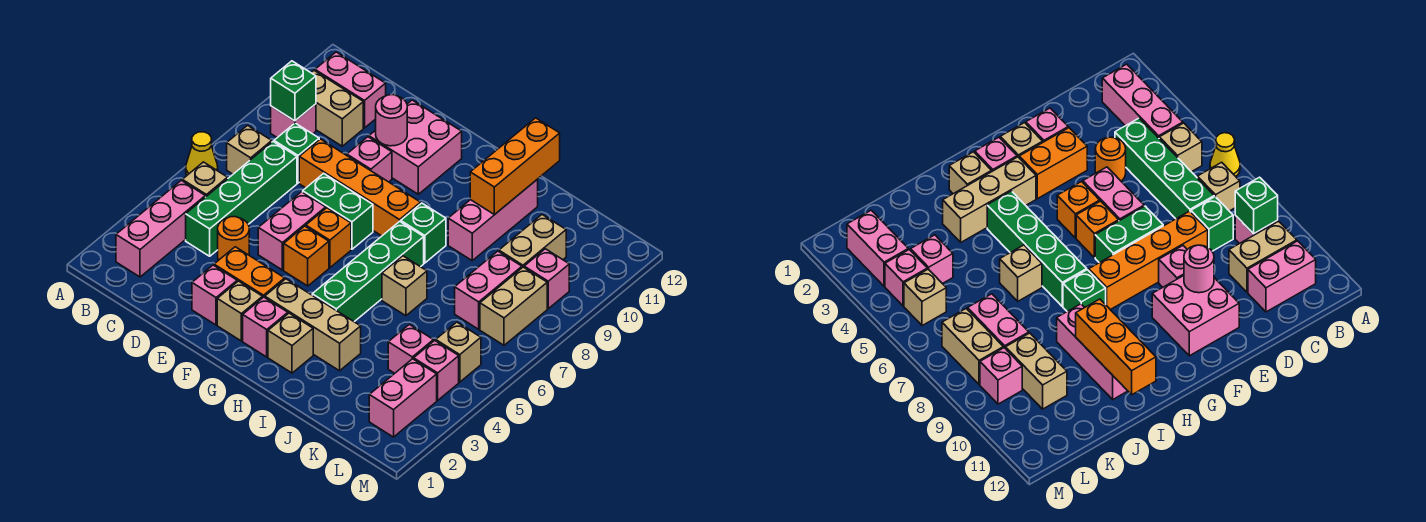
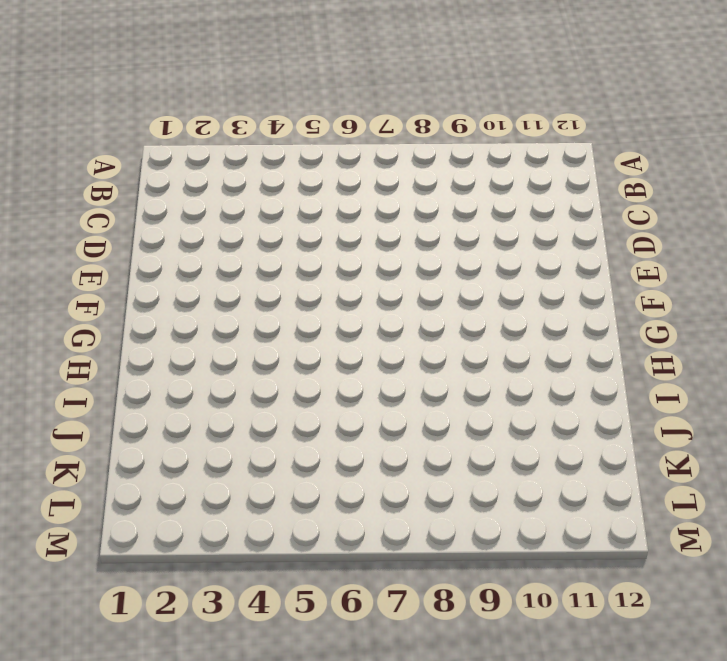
none -> yellow cone A6 level 1
none -> pink brick B2:B4 level 1
none -> tan brick B5 level 1
none -> tan brick B7 level 1

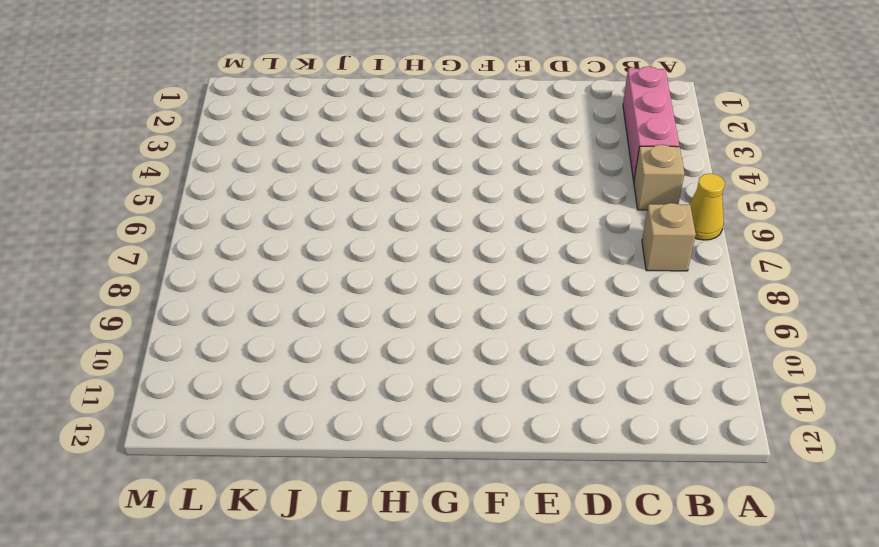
none -> pink brick B9 level 1
none -> tan brick B10:C10 level 1
none -> pink brick B11:C11 level 1
none -> green brick C4:C7 level 1

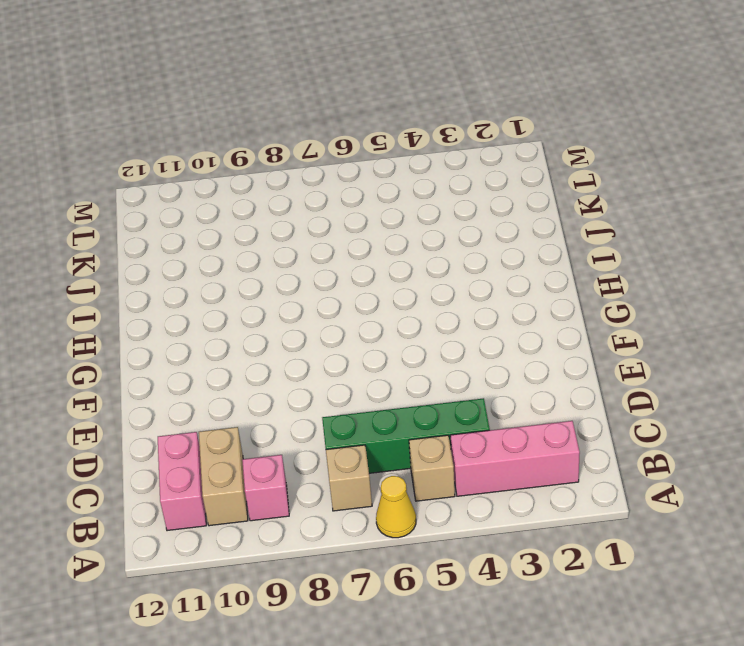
none -> green brick C8 level 1
none -> orange round brick D4 level 1
none -> orange brick D8:G8 level 1
none -> pink brick E2 level 1

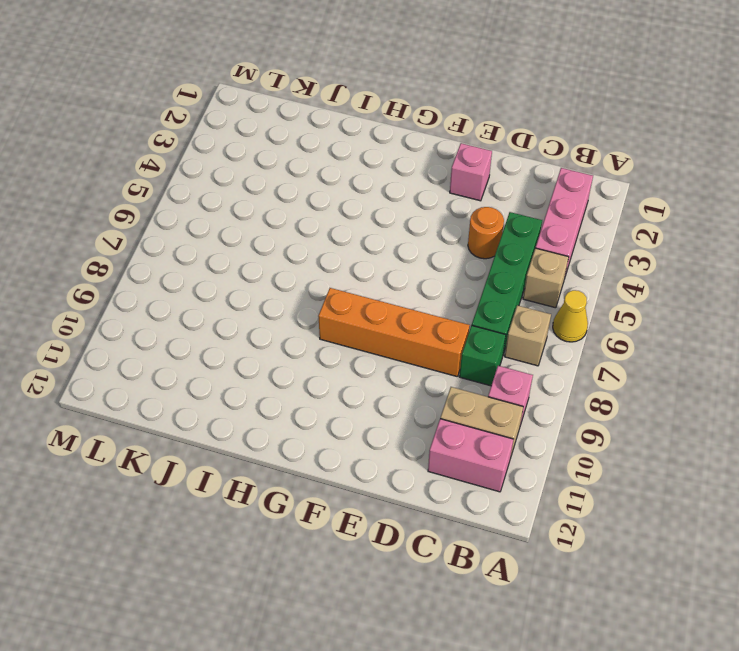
none -> orange brick E3:F3 level 1
none -> pink brick E5:E6 level 1
none -> green brick E7:F7 level 1
none -> pink brick E9 level 1

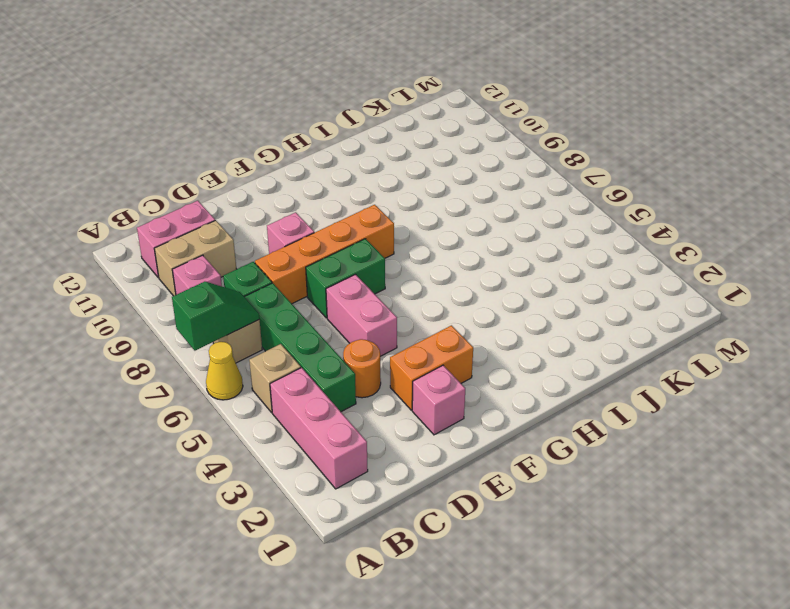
green slope A7:B7 level 2 top A -> none
none -> pink brick E10:F11 level 1
none -> tan brick F2 level 1
none -> orange brick F5 level 1
none -> orange brick F6 level 1

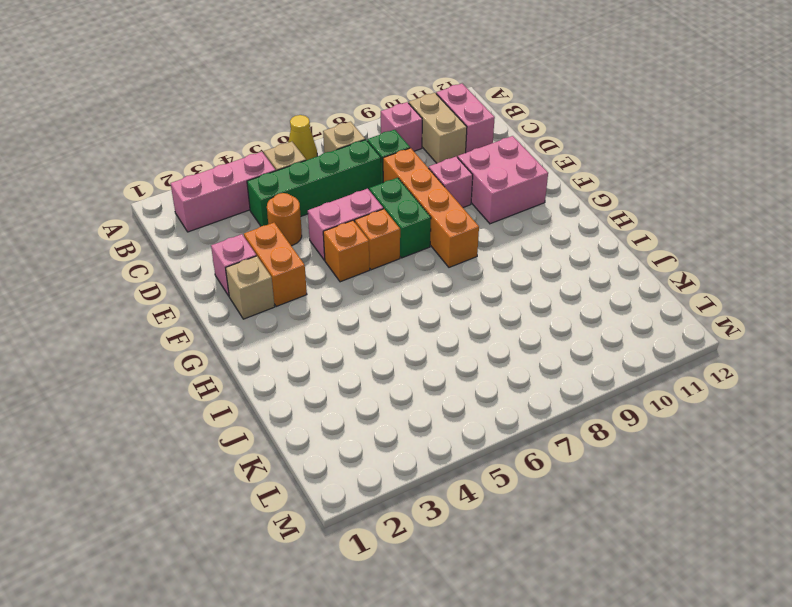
none -> pink brick G2 level 1
none -> tan brick G3:I3 level 1
none -> tan brick H2 level 1
none -> green brick H4:H7 level 1

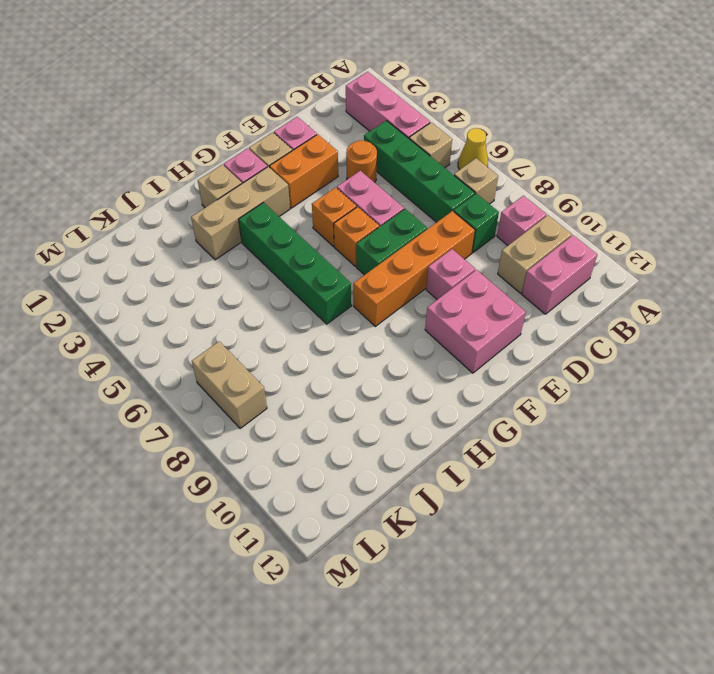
none -> green brick H8 level 1
none -> tan brick I6 level 1
none -> pink brick I9:I11 level 1
none -> pink brick K4 level 1

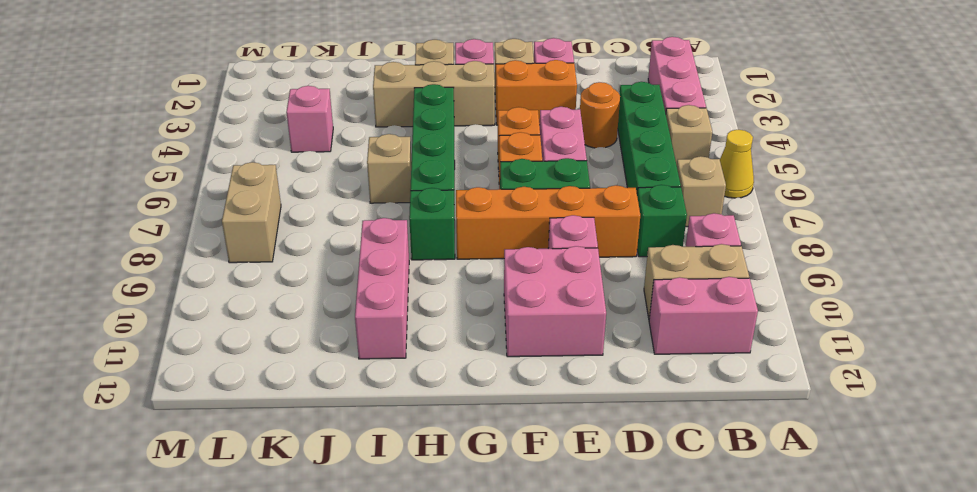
none -> pink brick K7:K8 level 1
none -> tan brick K9:K10 level 1
none -> pink brick L2:L3 level 1
none -> pink brick L4 level 1

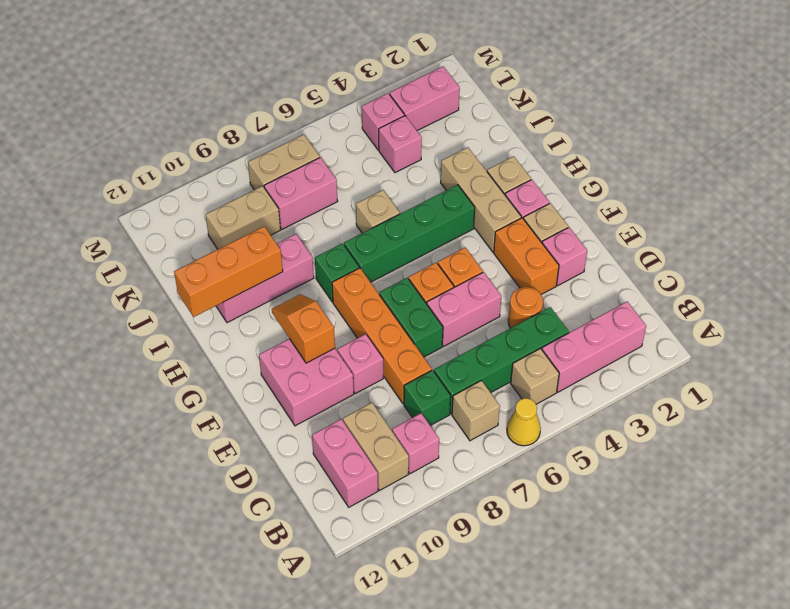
orange slope F10:G10 level 2 top F -> none
none -> tan brick L5 level 1
none -> pink brick L9 level 1
none -> green brick B9 level 2
none -> pink round brick E10 level 2

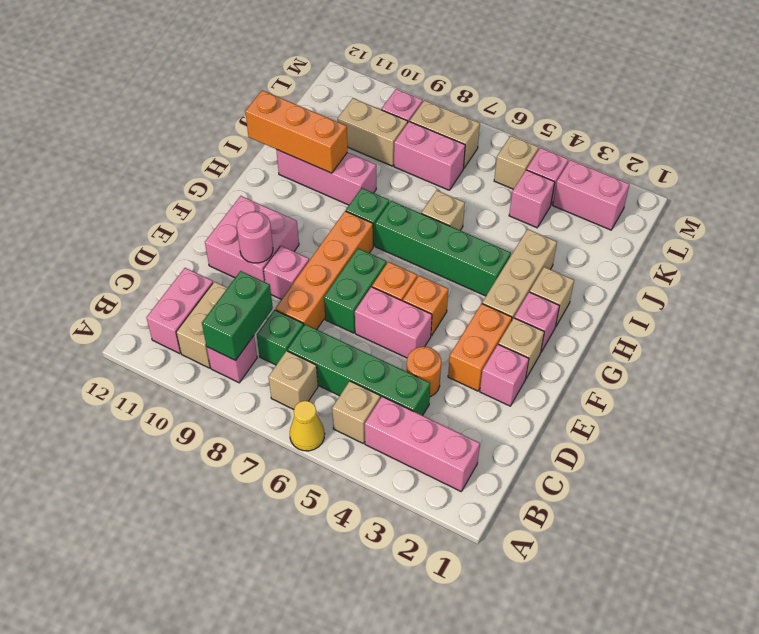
green brick B9:C9 level 2 -> green brick B9 level 2

